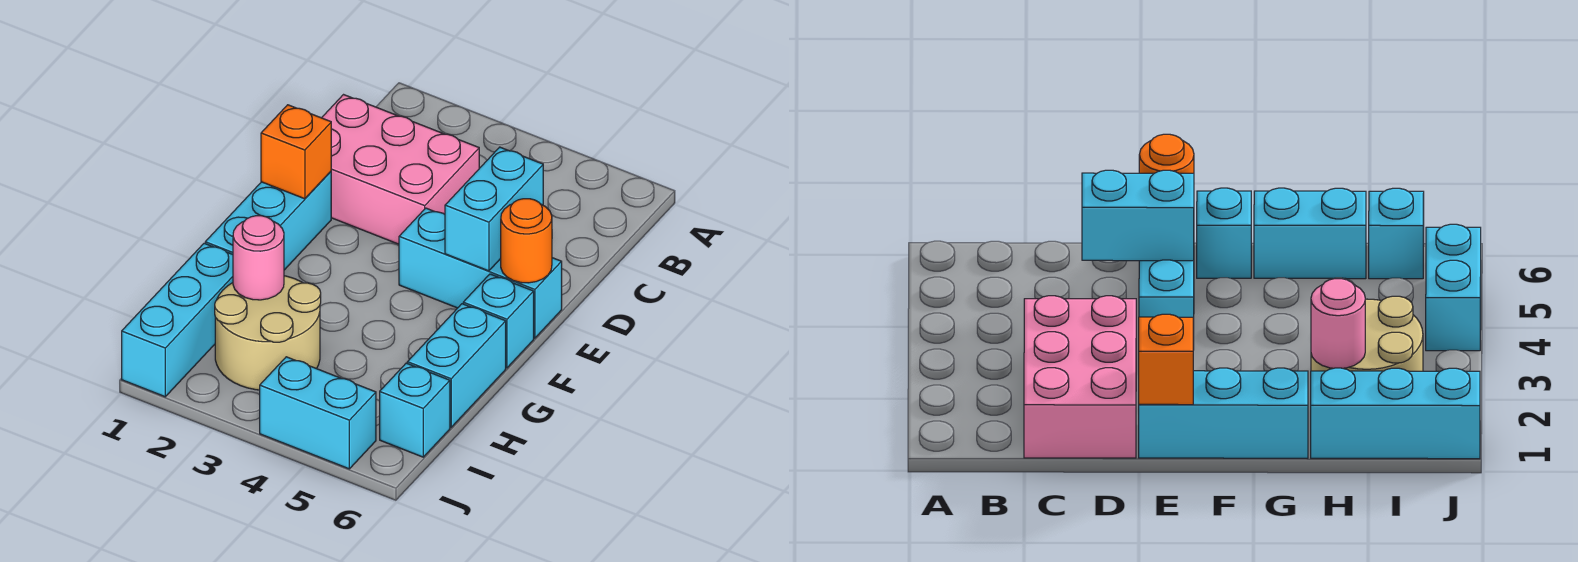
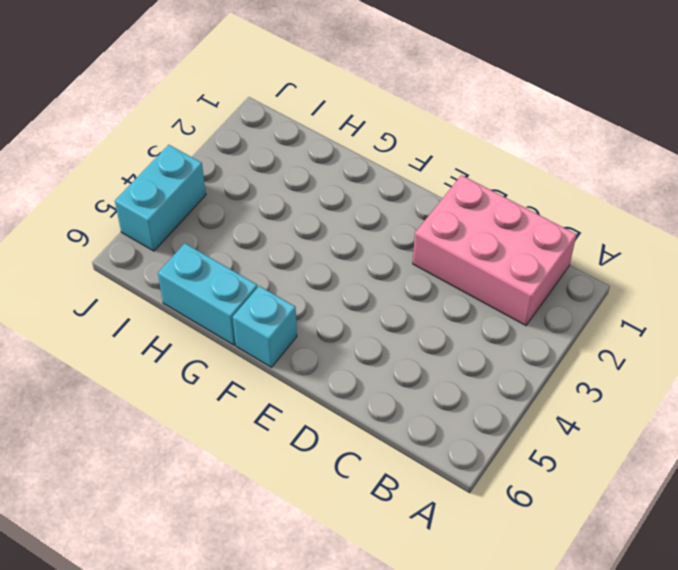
pink brick B1:D2 level 1 -> pink brick C1:D3 level 1
none -> cyan brick E1:G1 level 1
none -> cyan brick E4:E6 level 1
none -> cyan brick H1:J1 level 1

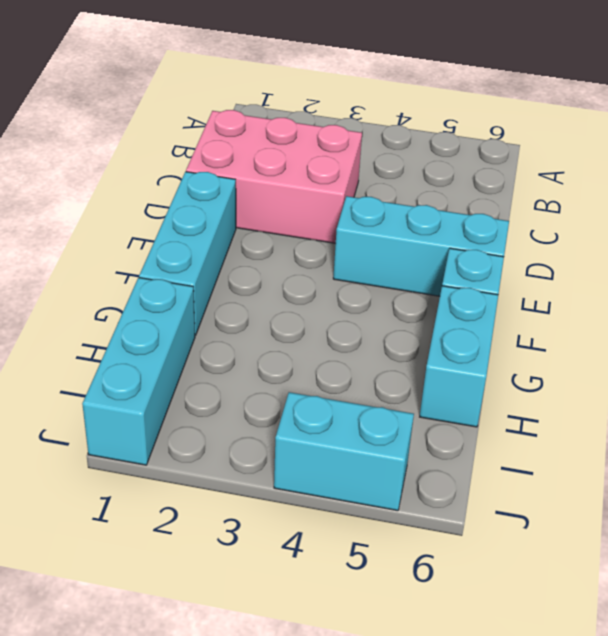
none -> tan round brick H2:I3 level 1
none -> cyan brick I6 level 1
none -> cyan brick D5:E5 level 2

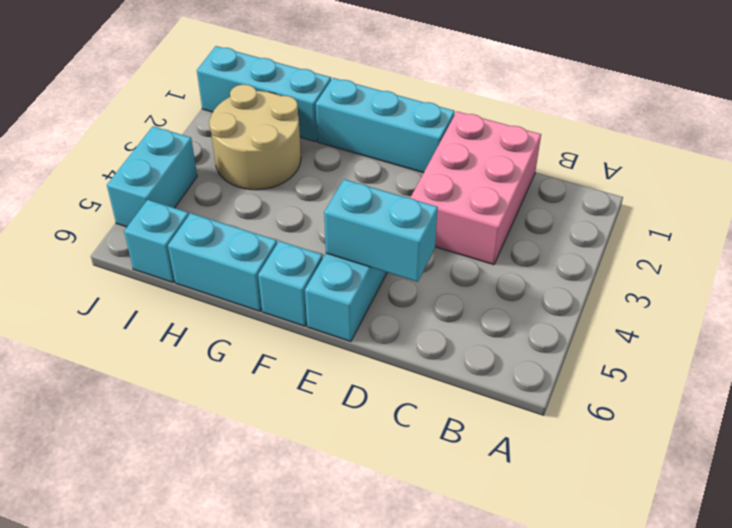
none -> orange brick E1 level 2
none -> orange round brick E6 level 2
none -> pink round brick H2 level 2

